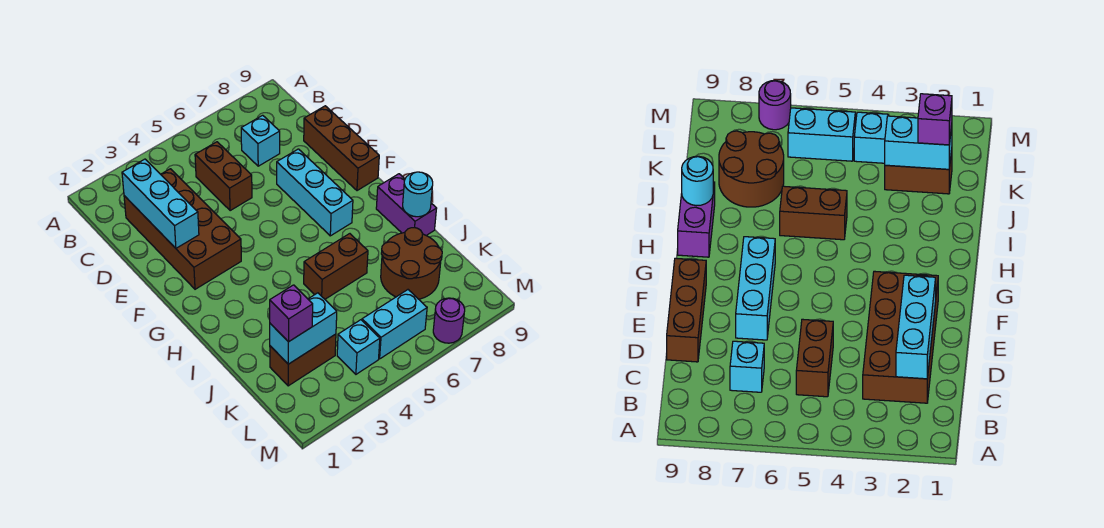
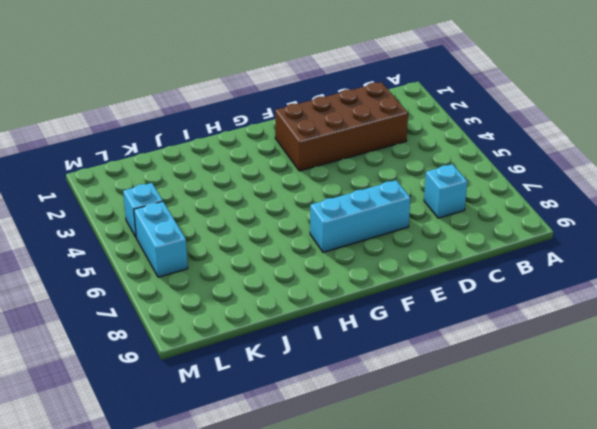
none -> brown brick C5:D5 level 1
none -> brown brick D9:F9 level 1
none -> purple brick H9:I9 level 1

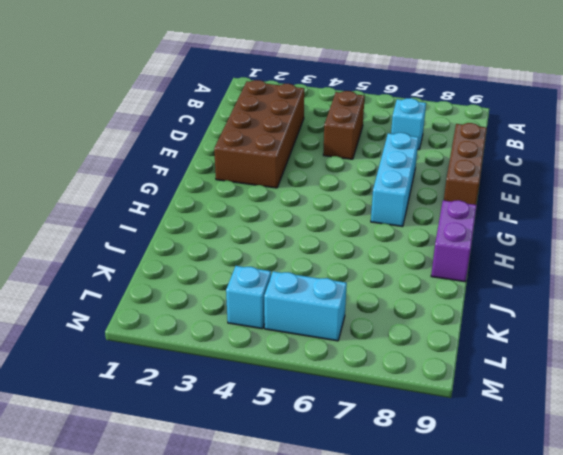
none -> brown brick I5:I6 level 1
none -> brown round brick J7:K8 level 1
none -> brown brick K2:K3 level 1

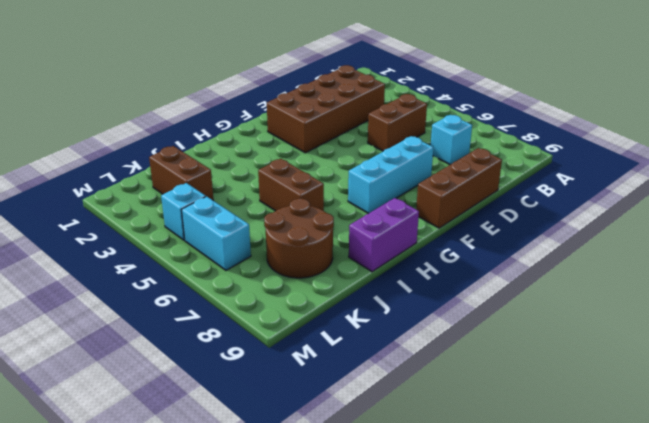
none -> purple round brick M7 level 1
none -> cyan brick C2:E2 level 2
none -> cyan round brick I9 level 2

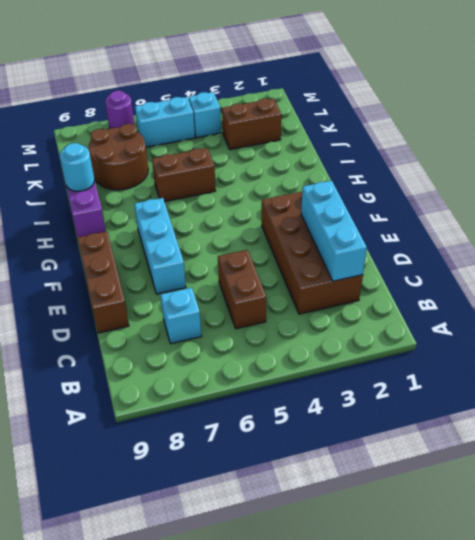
none -> cyan brick K2:K3 level 2
none -> purple brick K2 level 3

